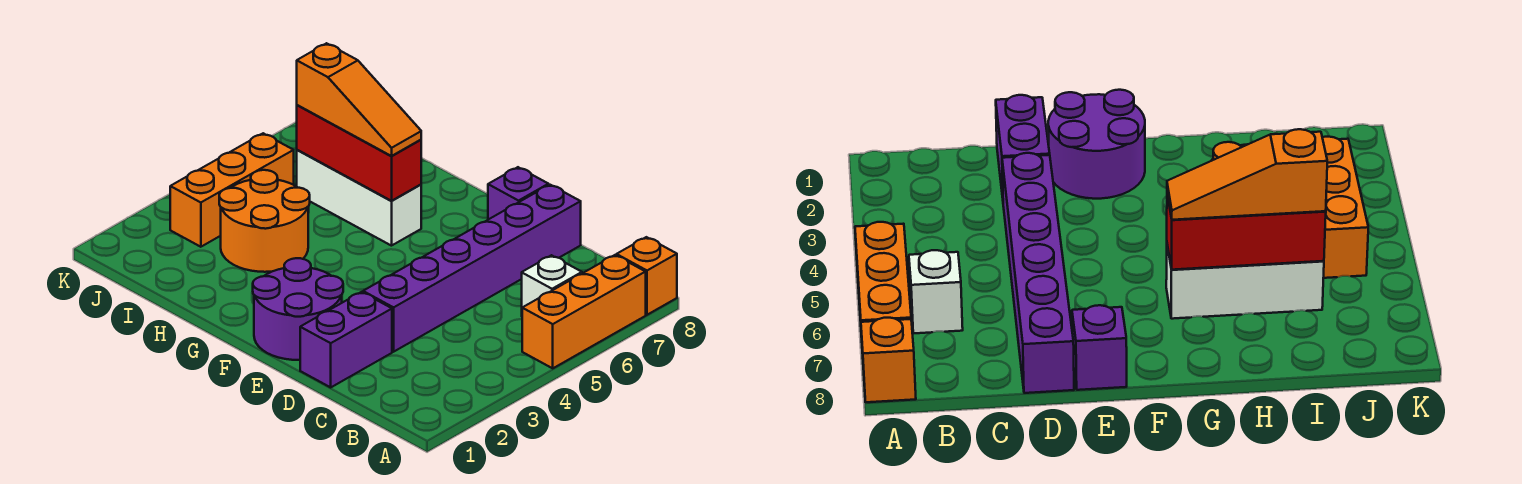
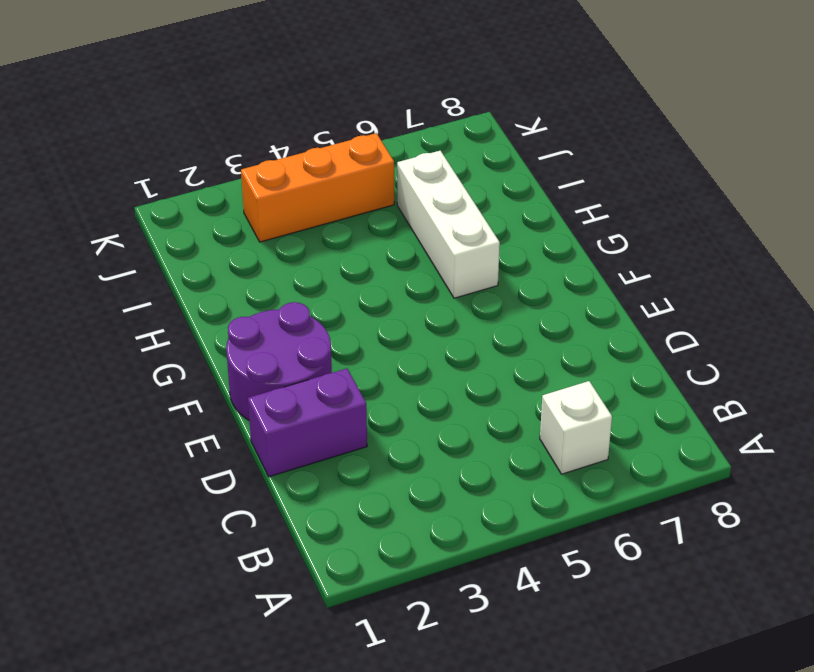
none -> orange brick A5:A7 level 1
none -> orange brick A8 level 1
none -> purple brick D3:D8 level 1

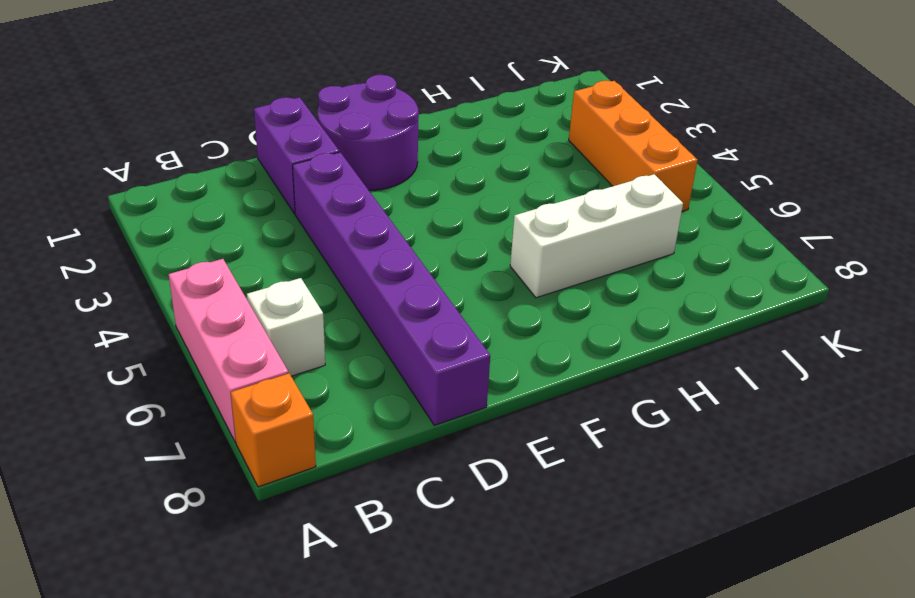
pink brick A5:A7 level 1 -> orange brick A5:A7 level 1
none -> purple brick E8 level 1
none -> orange round brick H3:I4 level 1
none -> red brick G6:I6 level 2

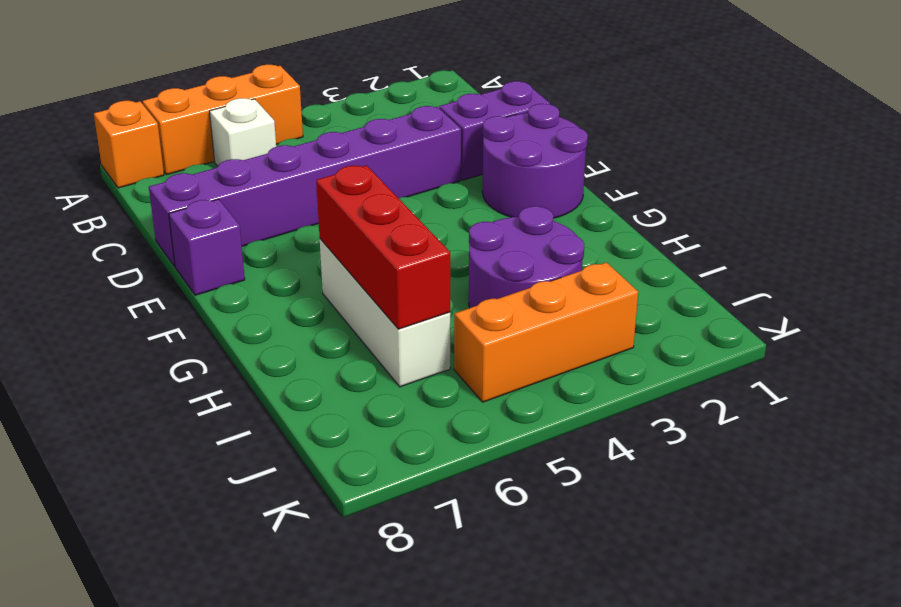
purple round brick H3:I4 level 1 -> orange round brick H3:I4 level 1
none -> orange slope G6:I6 level 3 top I

